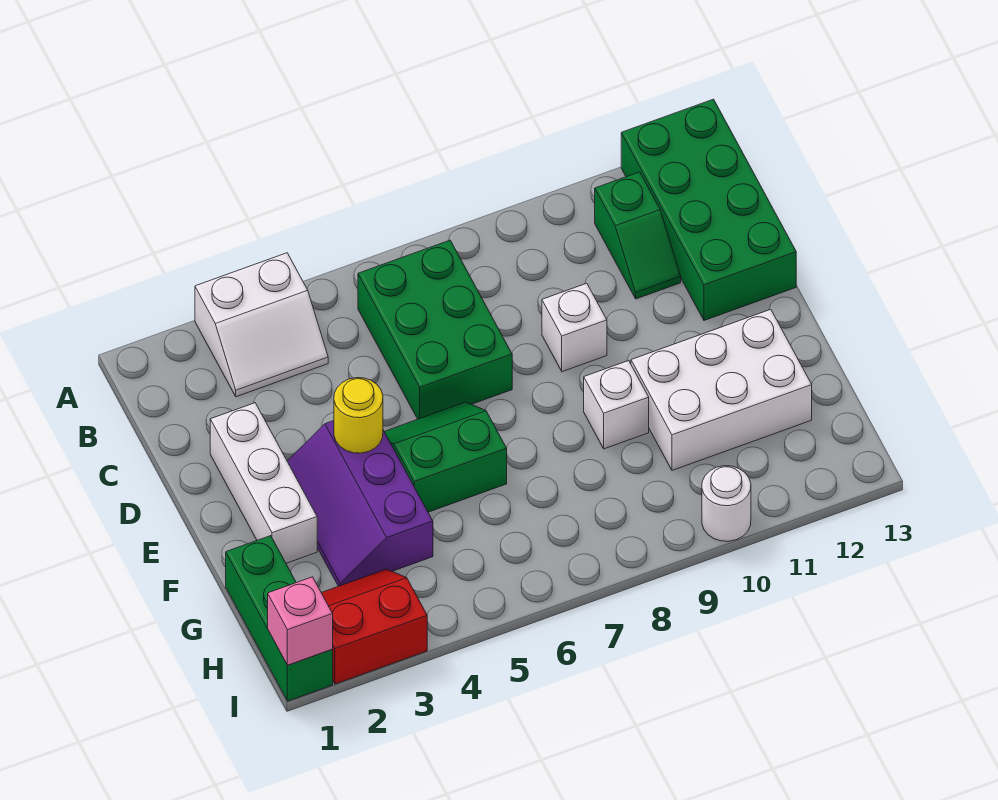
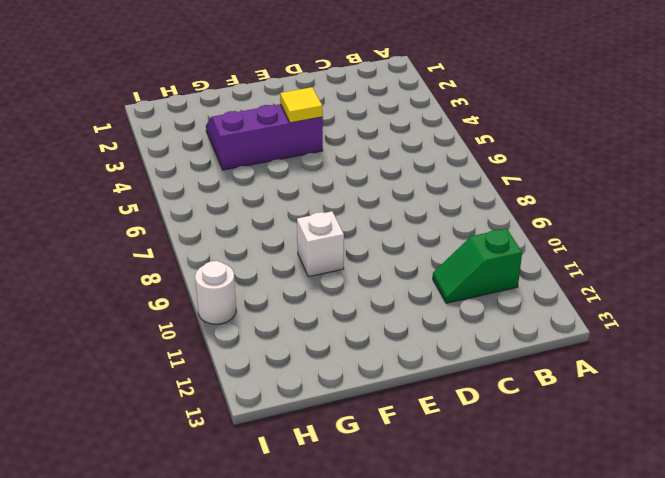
yellow tile E4 level 2 -> yellow round brick E4 level 2
none -> white slope A3:B4 level 1 top A
none -> green brick A12:D13 level 1
none -> green brick B6:D7 level 1

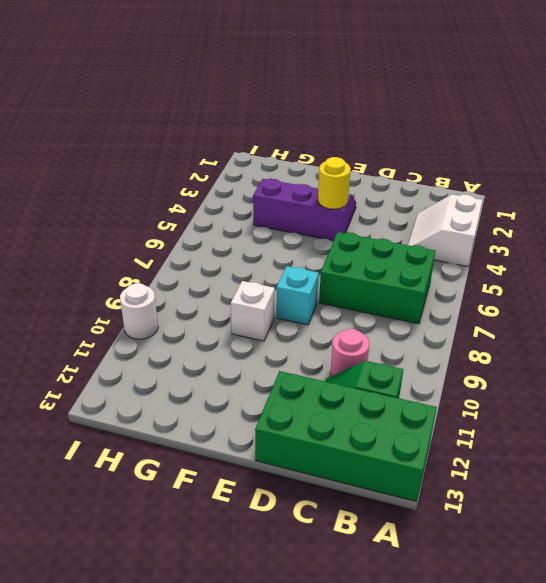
pink round brick C10 level 1 -> none
cyan brick E8 level 1 -> none
none -> white brick D2:F2 level 1
none -> white brick D9 level 1
none -> green slope E5:F6 level 1 top F

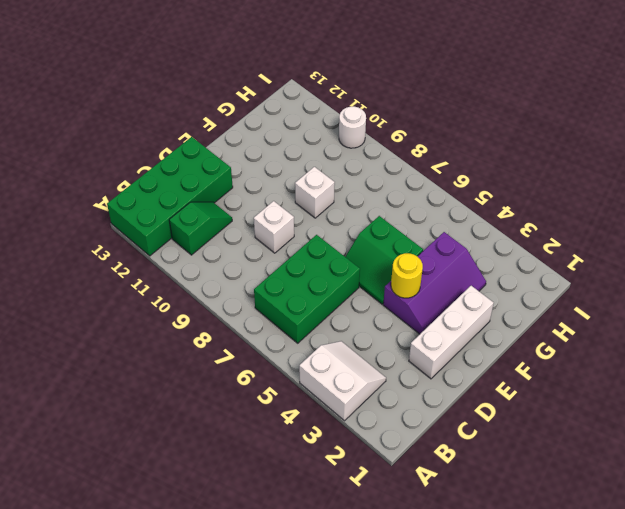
none -> white brick F10:G12 level 1
none -> green brick G1:I1 level 1
none -> red slope H2:I3 level 1 top I

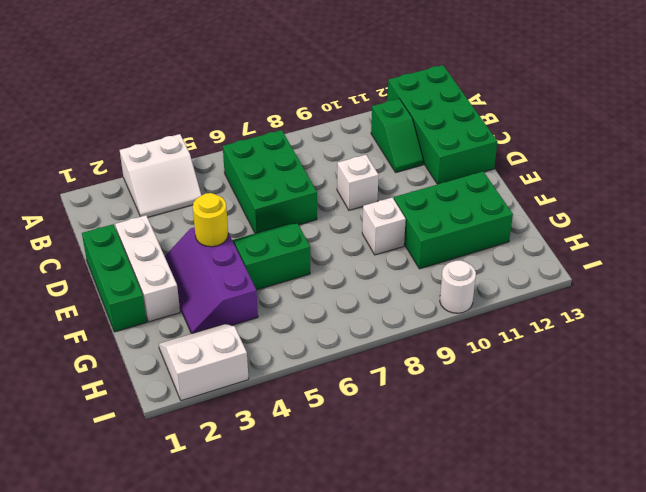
green brick D1:F1 level 1 -> green brick G1:I1 level 1
green brick F10:G12 level 1 -> white brick F10:G12 level 1
white slope H2:I3 level 1 top I -> red slope H2:I3 level 1 top I
none -> pink brick I1 level 2

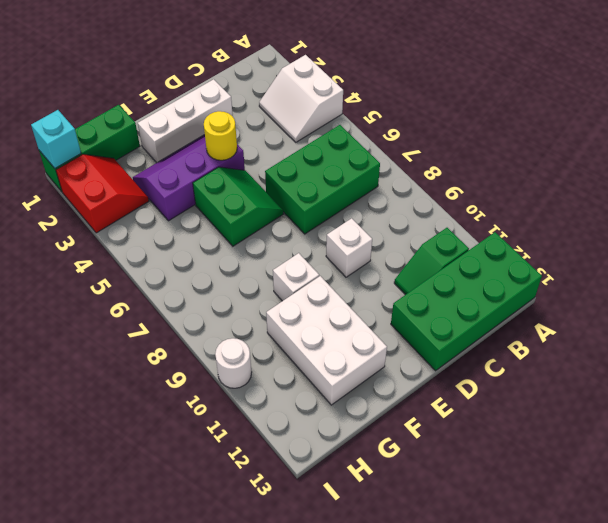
cyan brick I1 level 2 -> pink brick I1 level 2

